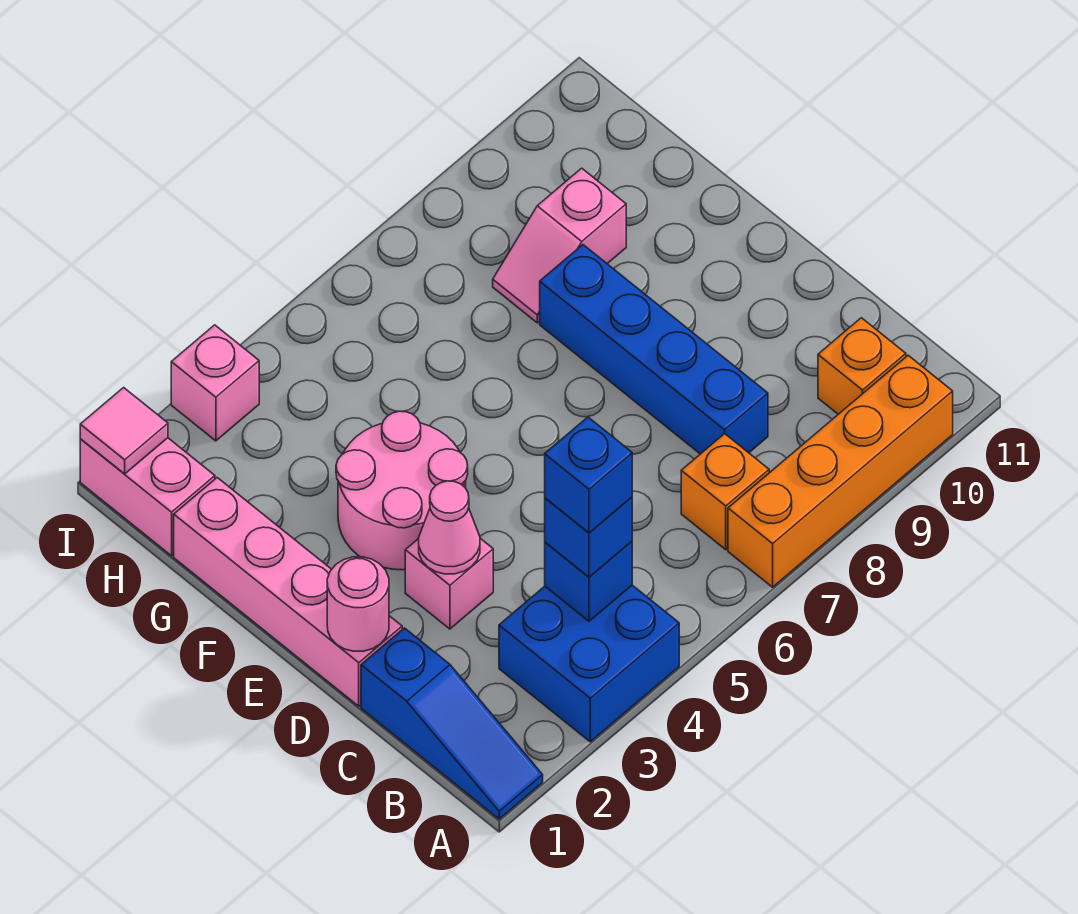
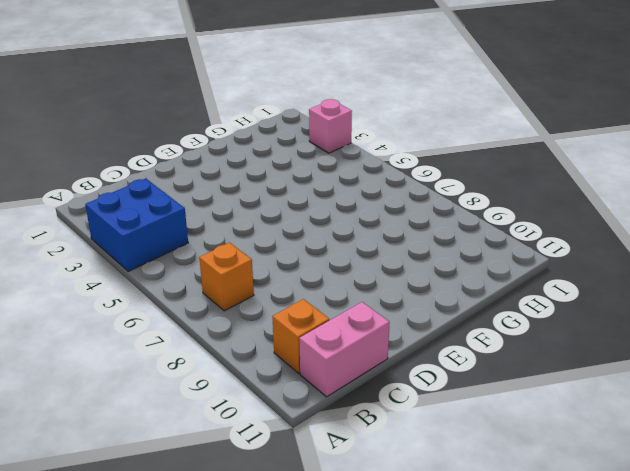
pink brick B11:C11 level 1 -> pink brick H1:I1 level 1
none -> blue slope A1:C1 level 1 top C
none -> orange brick A7:A10 level 1
none -> blue brick C8:F8 level 1

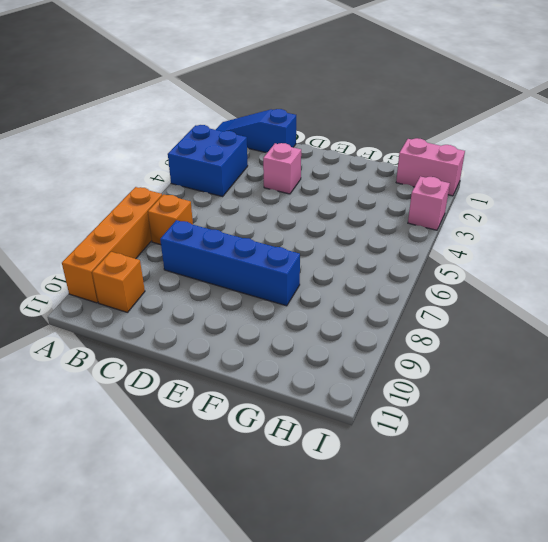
none -> pink brick D1:G1 level 1
none -> pink round brick E3:F4 level 1
none -> pink slope G8:G9 level 1 top 9

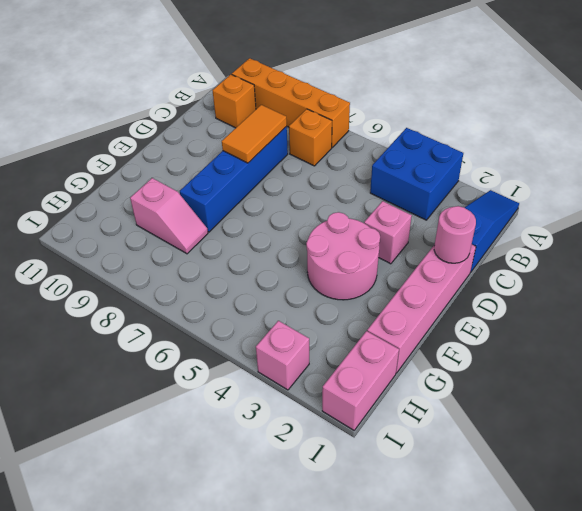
orange tile C8:D8 level 2 -> none
none -> blue brick B4 level 2
none -> pink cone D3 level 2
none -> pink tile I1 level 2

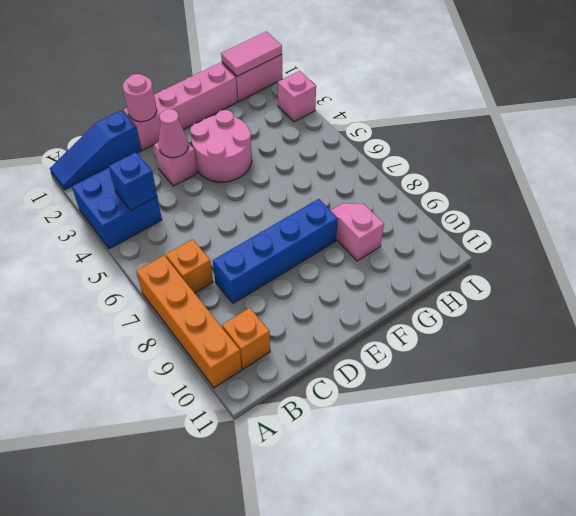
pink tile H1:I1 level 2 -> pink tile I1 level 2
none -> blue brick B4 level 3
none -> blue brick B4 level 4

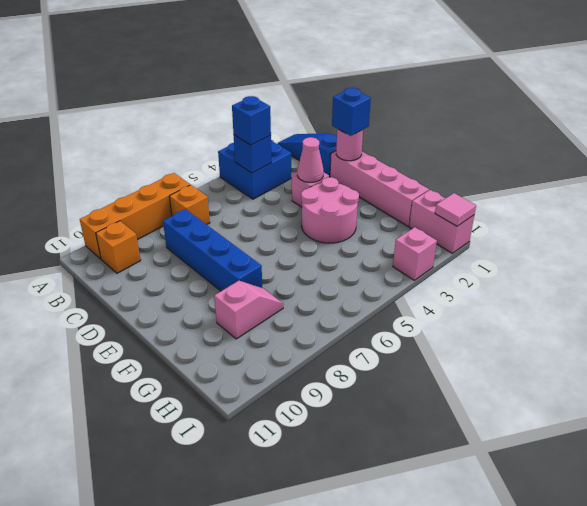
blue brick D1 level 3 -> blue brick B4 level 4

